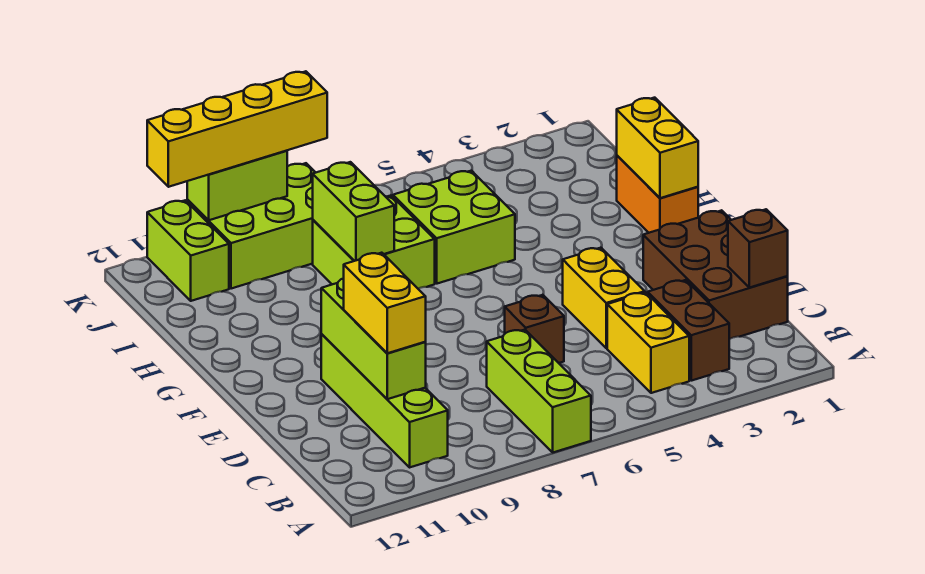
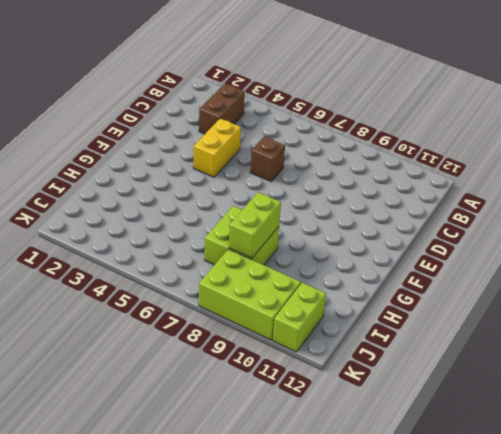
none -> lime brick A7:C7 level 1
none -> yellow brick B4:C4 level 1
none -> lime brick B10:E10 level 1

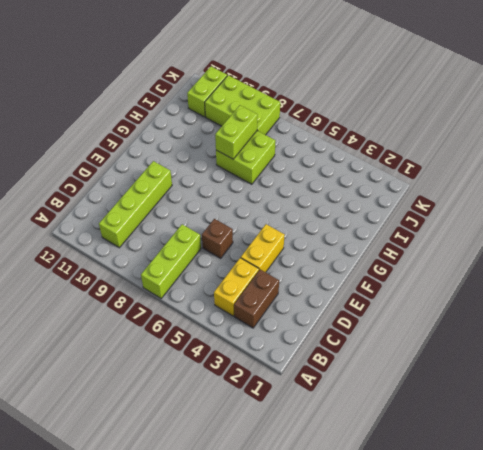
none -> brown brick C1:E2 level 1
none -> orange brick G1:H1 level 1
none -> lime brick H5:I6 level 1

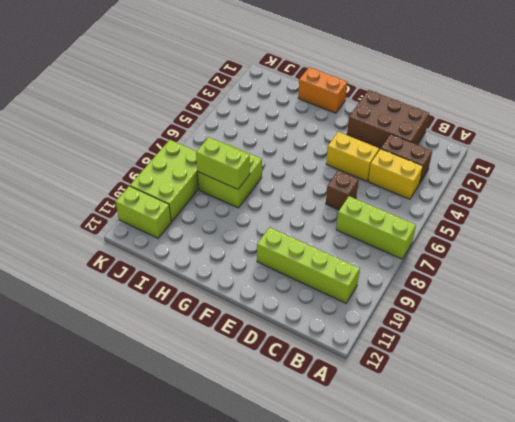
none -> lime brick H5:I6 level 1
none -> brown brick C1 level 2
none -> lime brick C10:E10 level 2

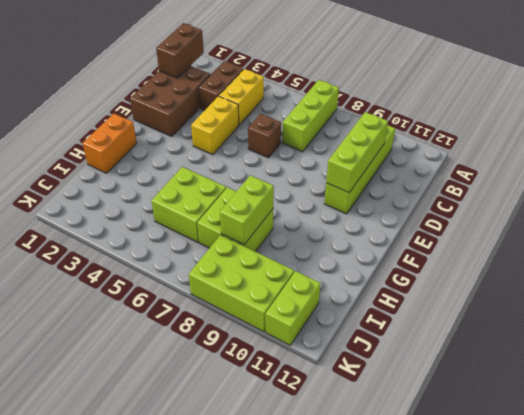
brown brick B1:C1 level 2 -> brown brick C1 level 2
none -> yellow brick G1:H1 level 2
none -> lime brick K9:K10 level 2
none -> yellow brick C10:D10 level 3

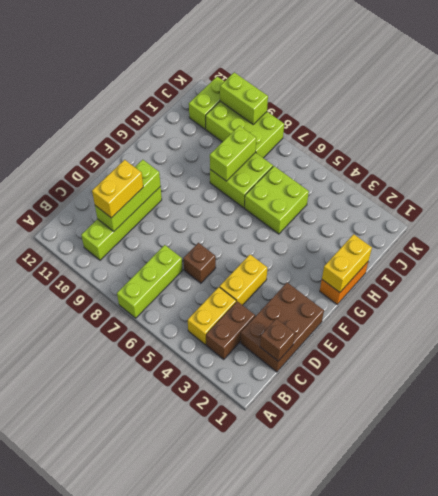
none -> yellow brick K8:K11 level 3

